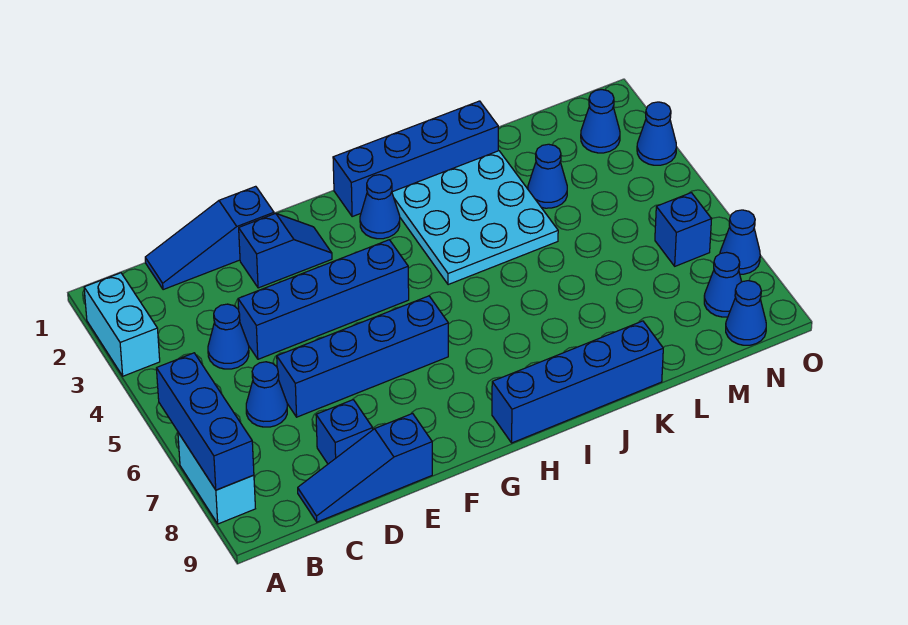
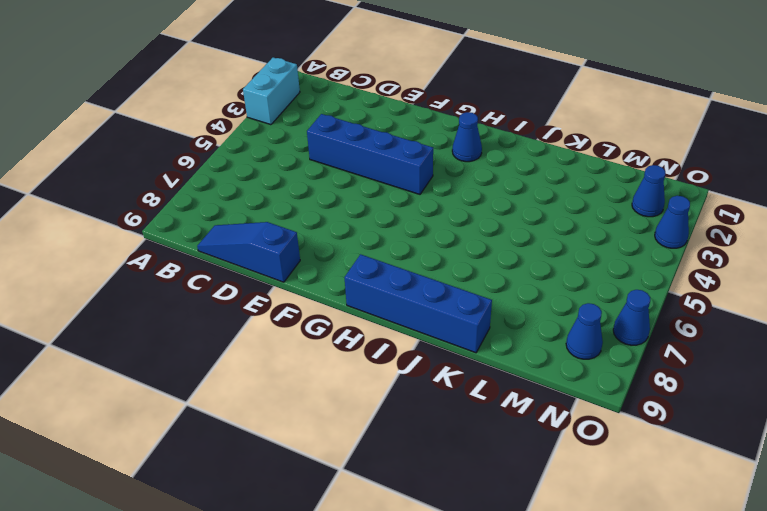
none -> cyan brick A7:A8 level 1
none -> blue slope C1:E1 level 1 top E
none -> blue cone C4 level 1

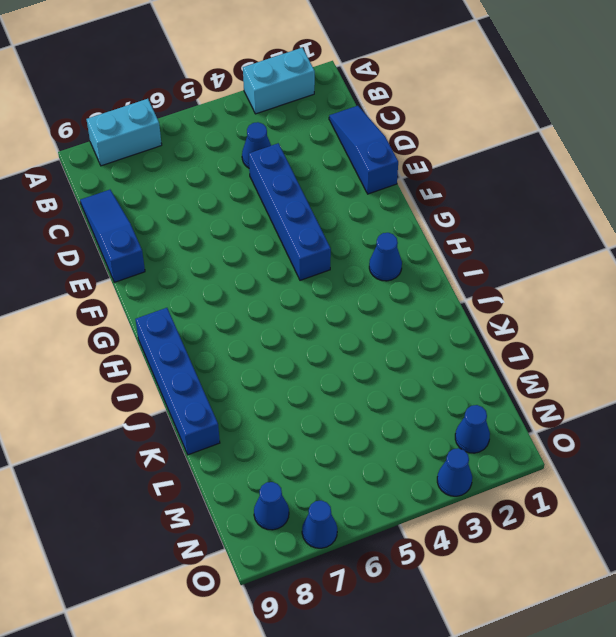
none -> blue cone C6 level 1
none -> blue brick D6:G6 level 1
none -> blue brick D8 level 1

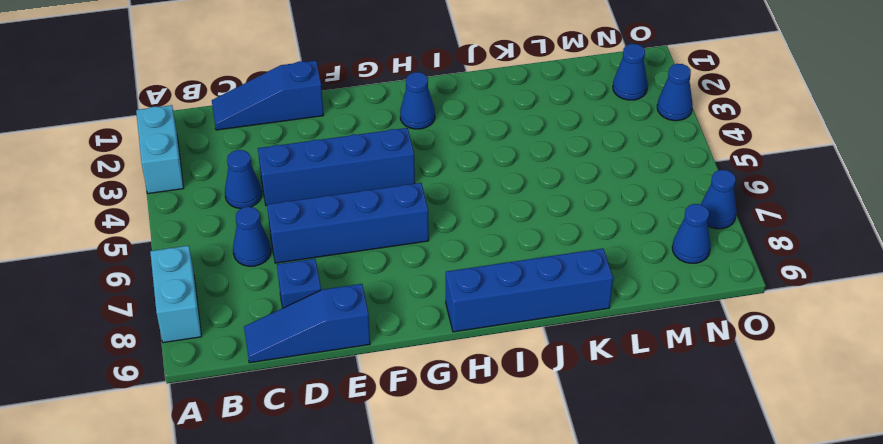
none -> blue slope E2:F2 level 1 top E
none -> blue brick H1:K1 level 1
none -> cyan plate I2:K4 level 1

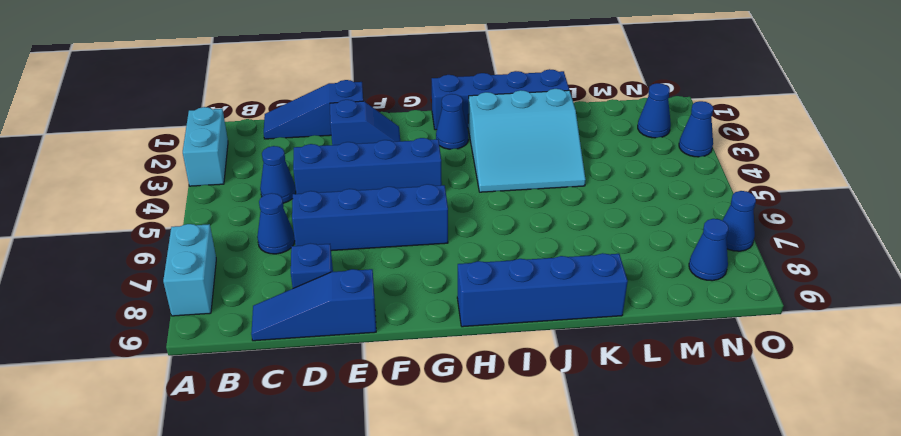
cyan slope I2:K4 level 1 top 2 -> cyan plate I2:K4 level 1
none -> blue cone L3 level 1
none -> blue brick N6 level 1
none -> blue cone N9 level 1

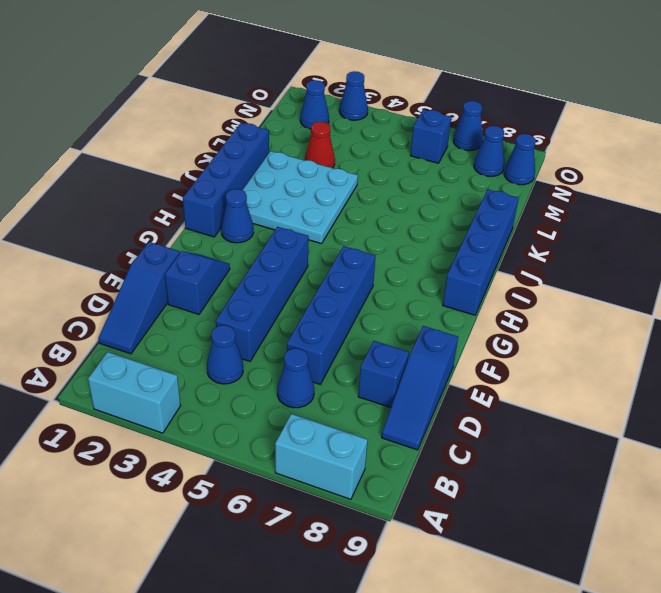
red cone L3 level 1 -> blue cone L3 level 1
none -> blue brick A6:A8 level 2

